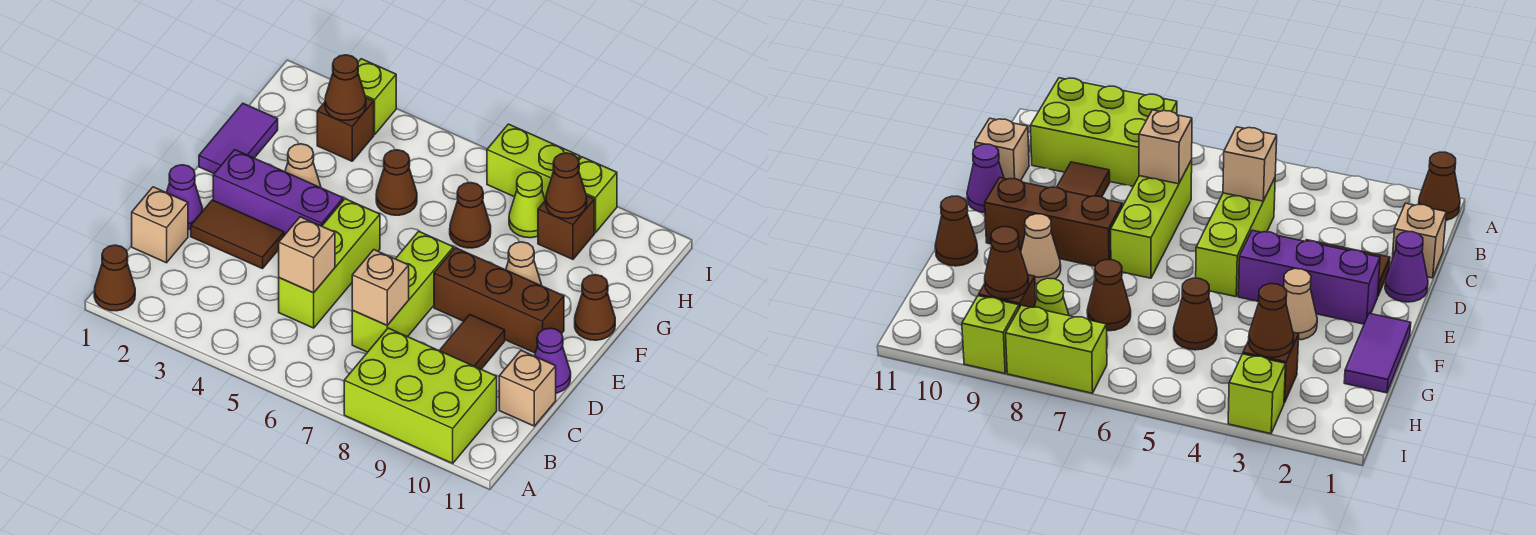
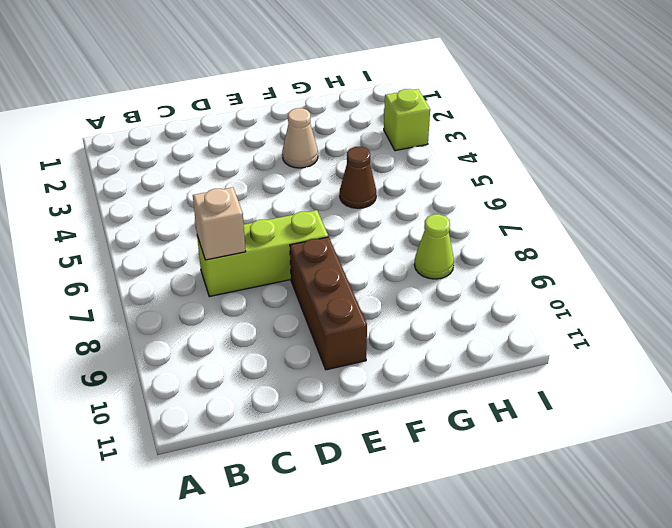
none -> brown cone A1 level 1
none -> lime brick A8:B10 level 1
none -> tan brick C1 level 1

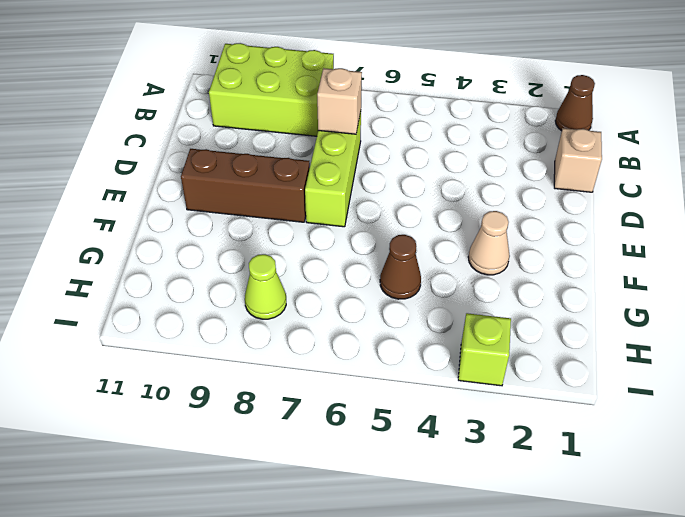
none -> lime brick C5:E5 level 1
none -> brown tile C9:D9 level 1
none -> tan brick C11 level 1

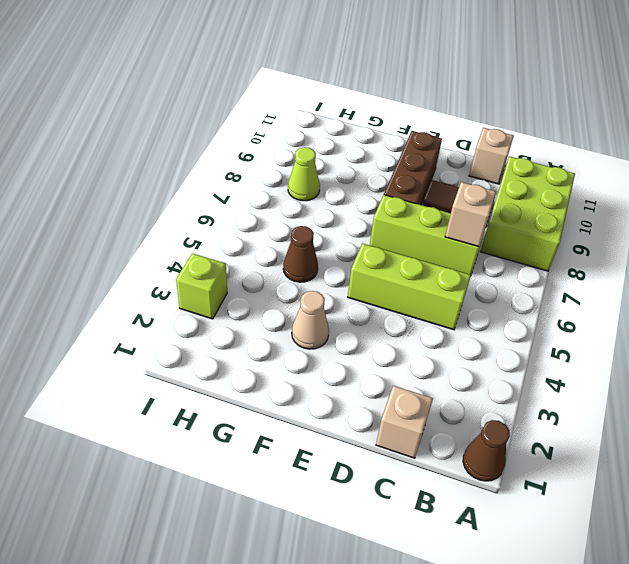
none -> purple cone D1 level 1
none -> brown tile D2:D3 level 1
none -> purple cone D11 level 1

